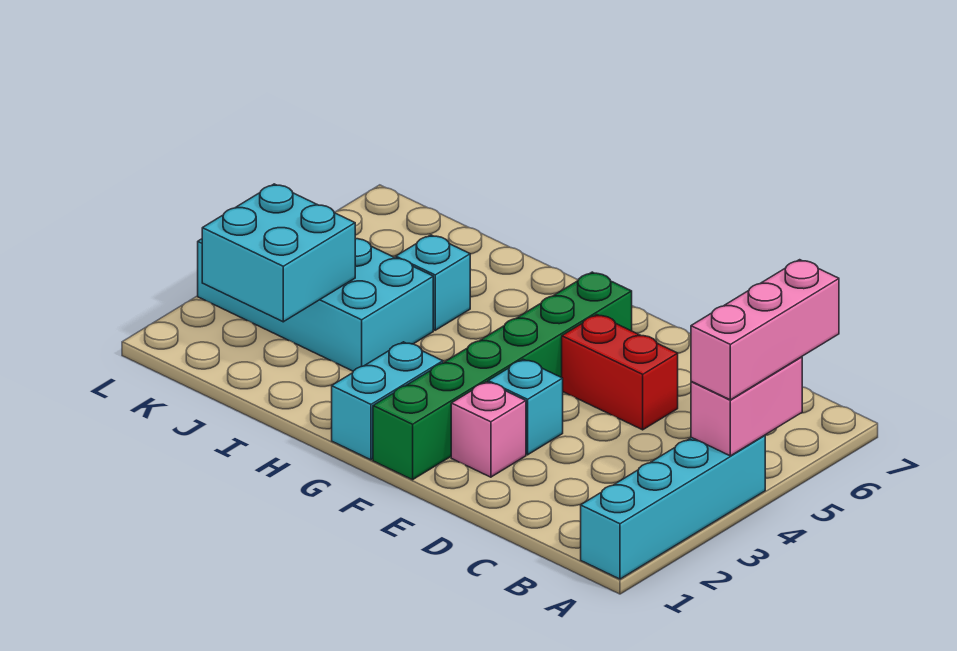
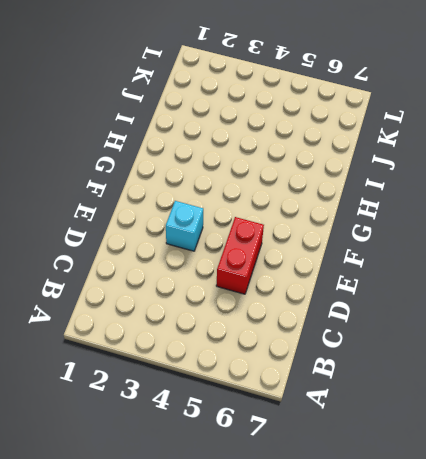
none -> cyan brick A1:A4 level 1
none -> pink brick E2 level 1

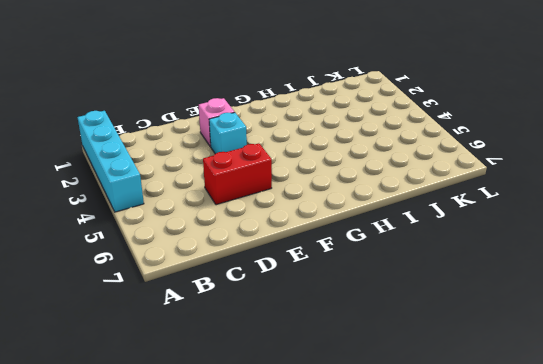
none -> green brick F1:F6 level 1
none -> cyan brick G1:G2 level 1

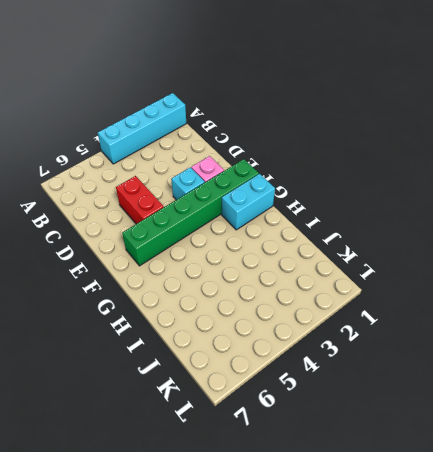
none -> cyan brick I3:L4 level 1
none -> cyan brick I5 level 1

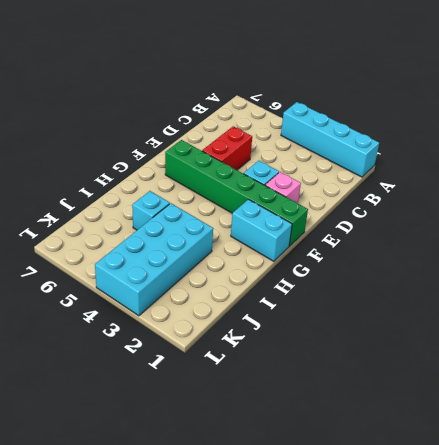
none -> pink brick A4:A5 level 2
none -> cyan brick J2:K3 level 2

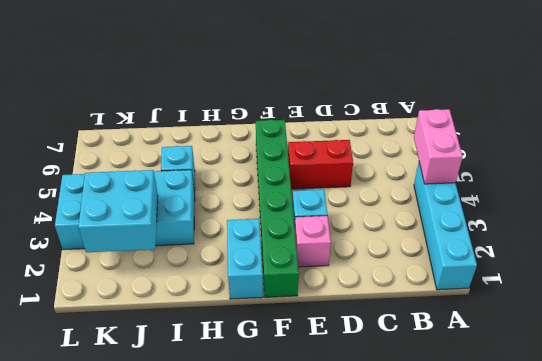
none -> pink brick A4:A6 level 3

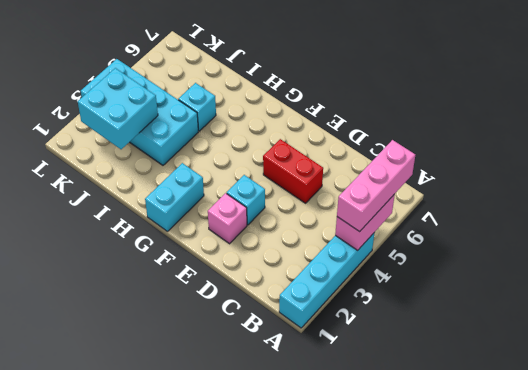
none -> green brick F1:F6 level 1

